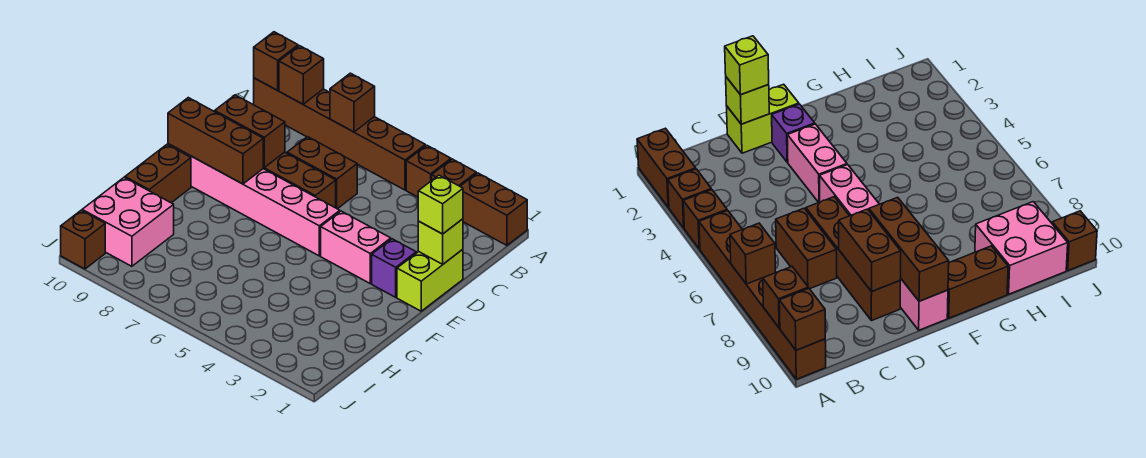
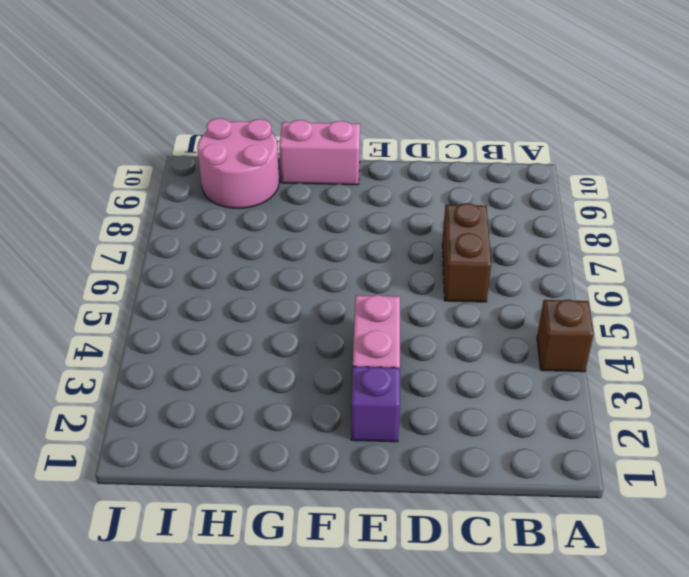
pink brick F10:G10 level 1 -> brown brick F10:G10 level 1
pink round brick H9:I10 level 1 -> pink brick H9:I10 level 1
none -> brown brick A1:A2 level 1
none -> brown brick A3 level 1
none -> brown brick A5:A10 level 1

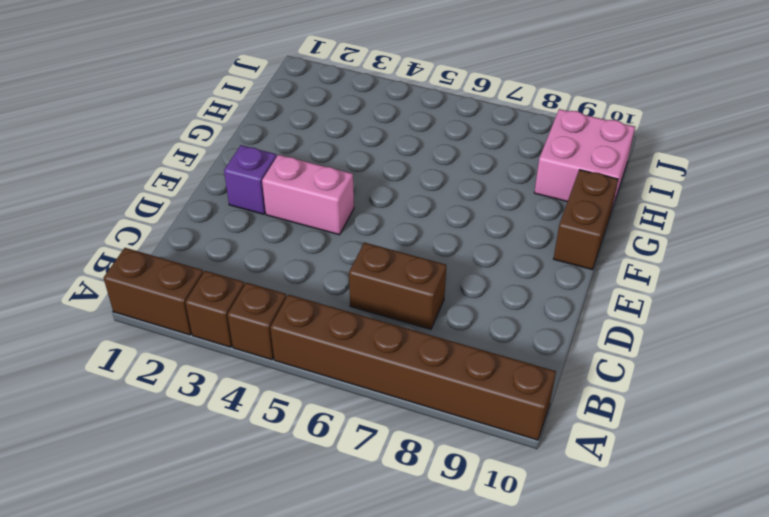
none -> lime brick D1:E1 level 1
none -> brown brick D6:D9 level 1
none -> pink brick E5:E10 level 1

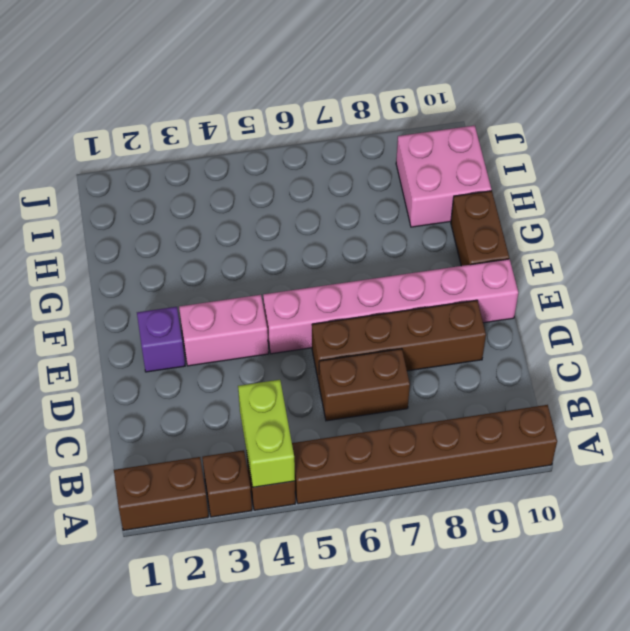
lime brick A4:B4 level 2 -> lime brick D1:E1 level 1
none -> brown brick J10 level 1
none -> brown brick A7 level 2
none -> brown brick A9 level 2

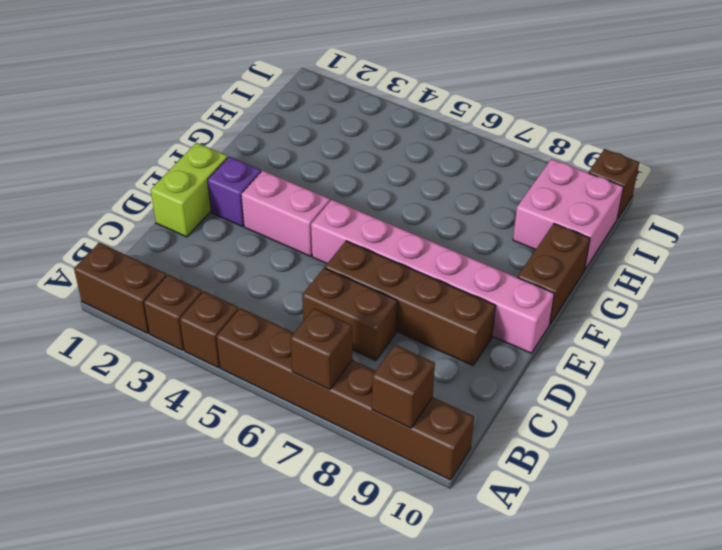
none -> brown brick A10 level 2
none -> lime brick D1 level 2
none -> brown brick D8:D9 level 2

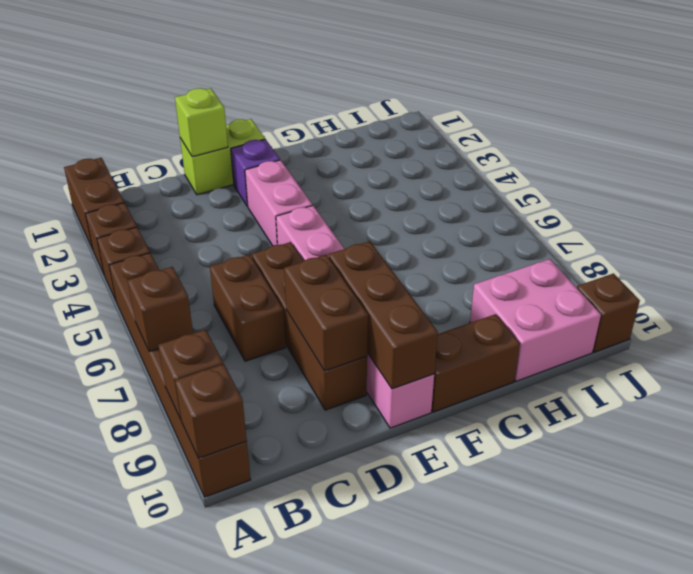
none -> lime brick D1 level 3

